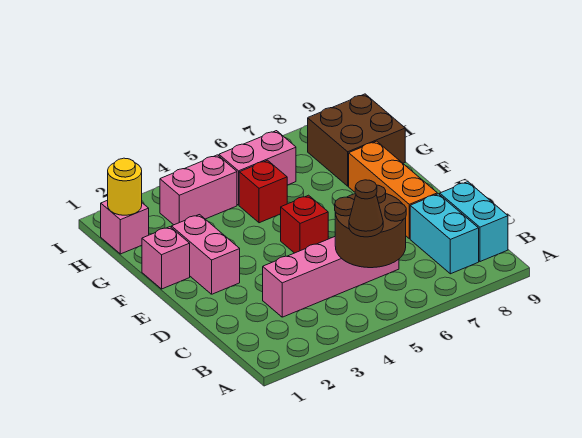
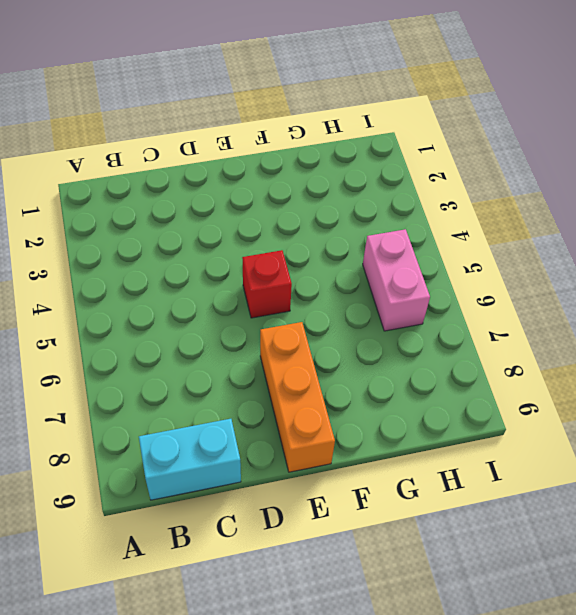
orange brick E7:E9 level 1 -> orange brick D8:F8 level 1
none -> cyan brick B8:C8 level 1
none -> pink brick C3:C6 level 1
none -> pink brick E2:F2 level 1

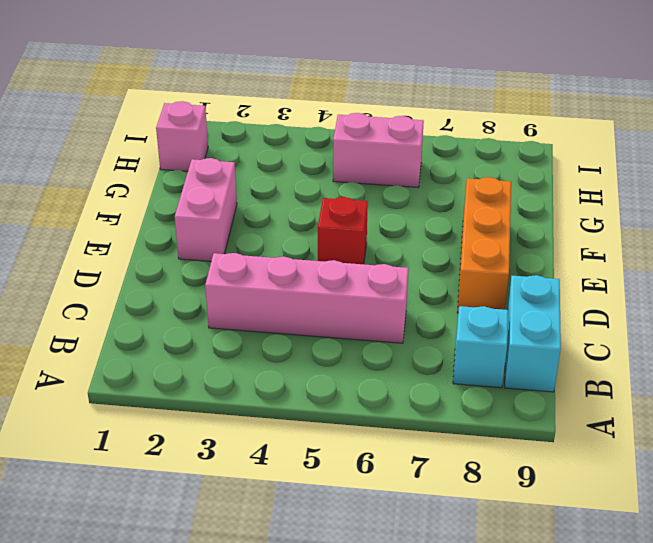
cyan brick B8 level 1 -> cyan brick B8:C8 level 1
none -> pink brick F1 level 1
none -> red brick G5 level 1
none -> brown brick G8:H9 level 1

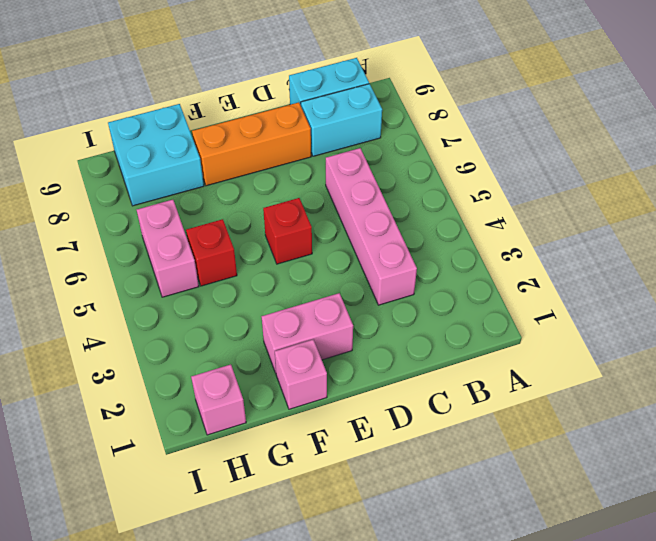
cyan brick G8:H9 level 1 -> brown brick G8:H9 level 1
none -> pink brick H3:H4 level 1
none -> brown round brick B5:C6 level 2
none -> yellow round brick H1 level 2

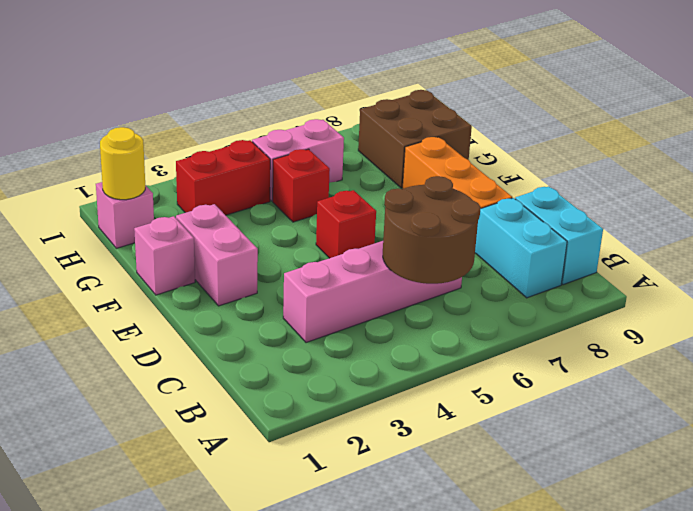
red brick H3:H4 level 1 -> pink brick H3:H4 level 1
none -> brown cone B5 level 3

